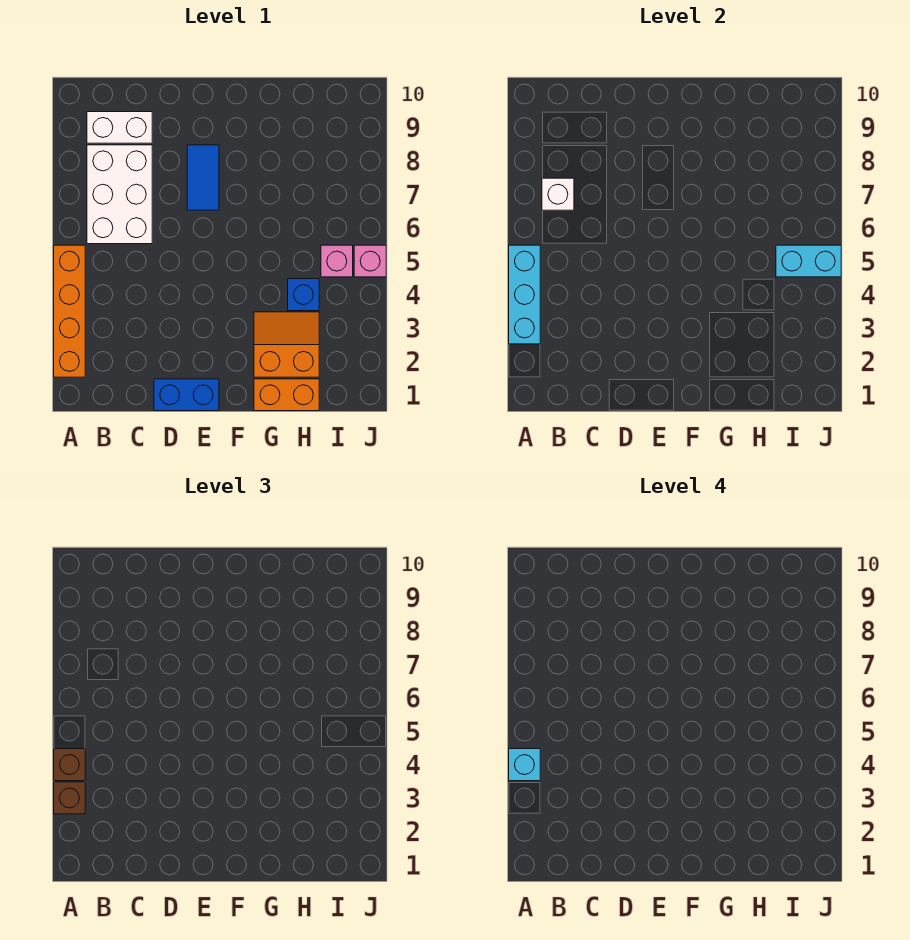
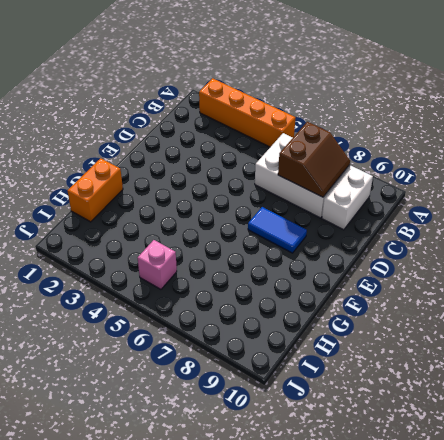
brown slope B7:C8 level 2 top 7 -> white brick B7 level 2
none -> blue brick D1:E1 level 1
none -> orange slope G2:H3 level 1 top 2
none -> blue brick H4 level 1

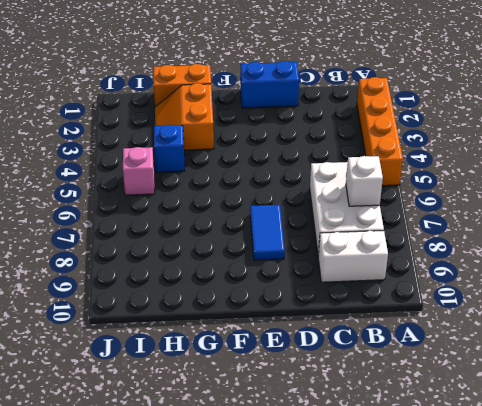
orange slope G2:H3 level 1 top G -> orange slope G2:H3 level 1 top 2
none -> pink brick J5 level 1
none -> cyan brick A3:A5 level 2
none -> cyan brick I5:J5 level 2

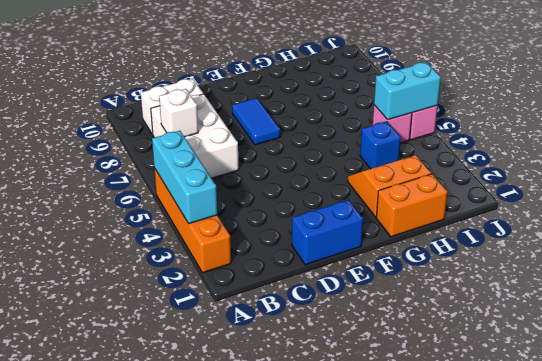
none -> brown brick A3 level 3
none -> brown brick A4 level 3
none -> cyan brick A4 level 4

